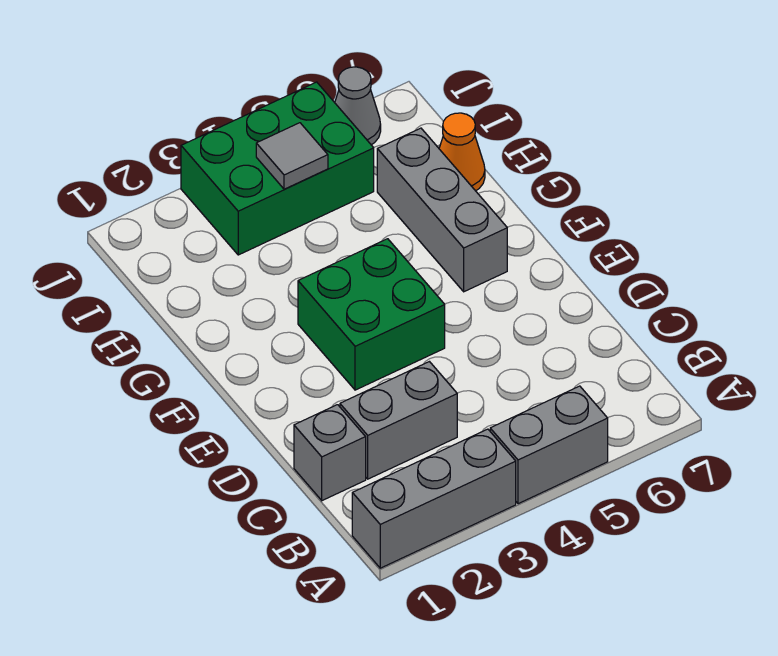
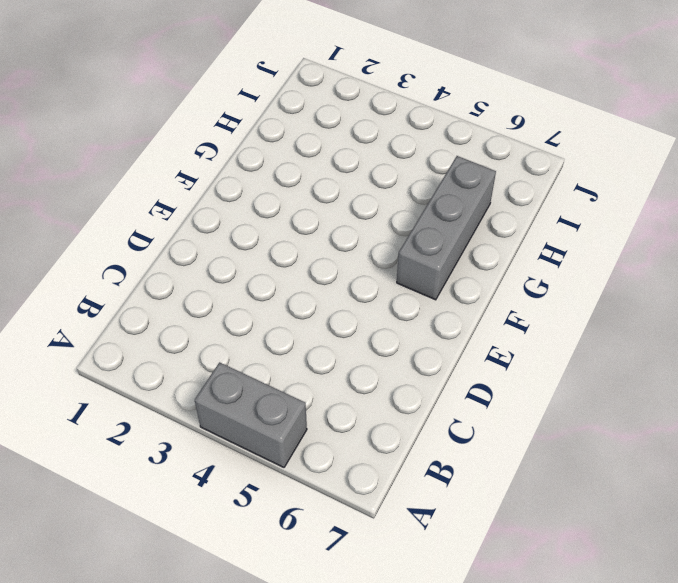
none -> grey brick A1:A3 level 1
none -> grey brick C1 level 1

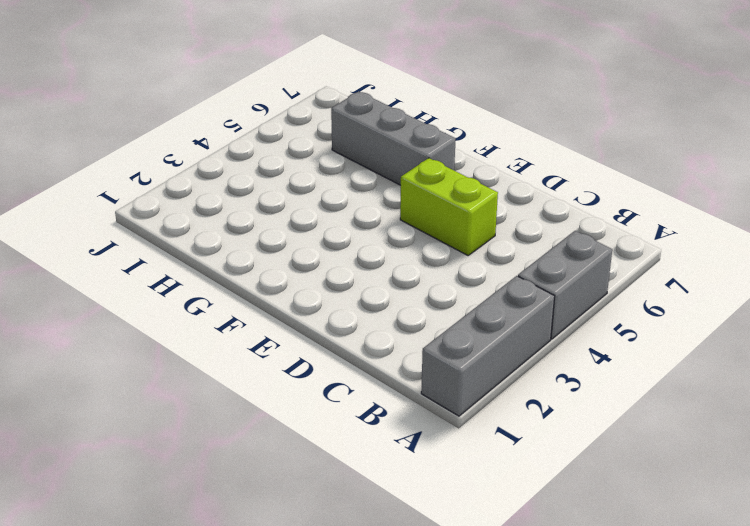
lime brick D5:E5 level 1 -> none
none -> grey brick C1 level 1
none -> grey brick C2:C3 level 1

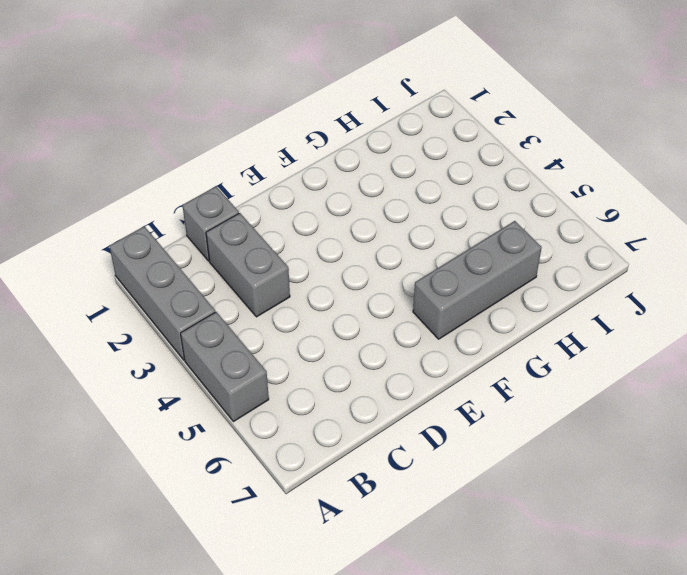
none -> green brick E3:F4 level 1
none -> orange cone H7 level 1

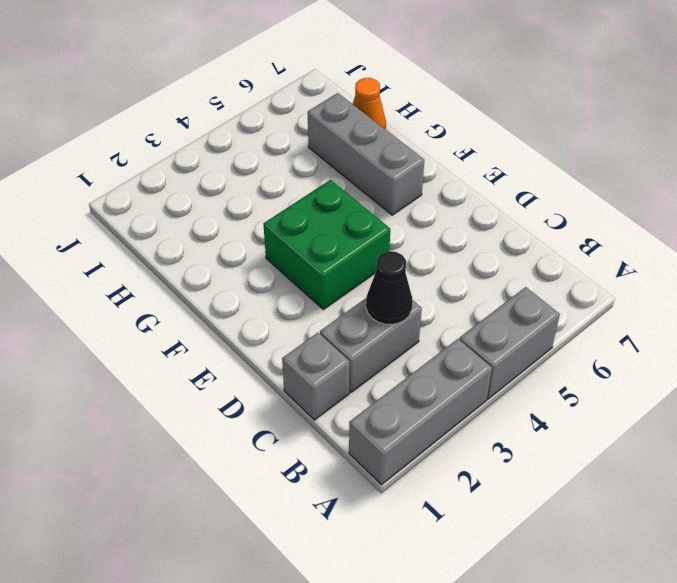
black cone C3 level 2 -> none
none -> green brick I3:J5 level 1
none -> grey cone J6 level 1

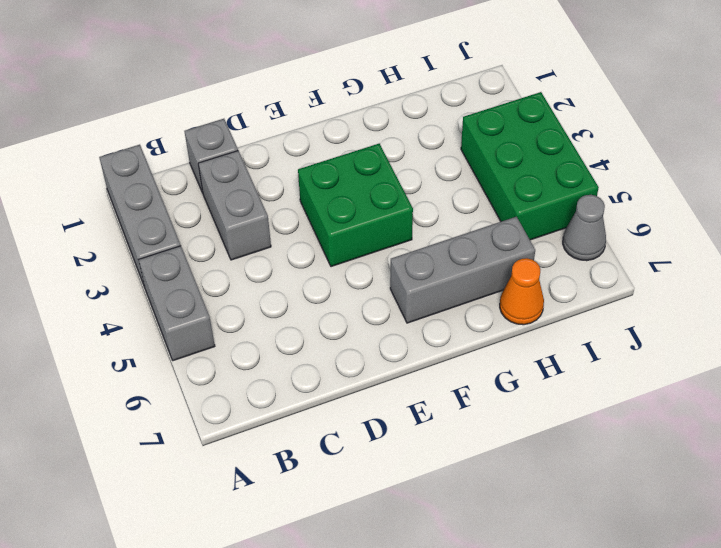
none -> grey tile I4 level 2

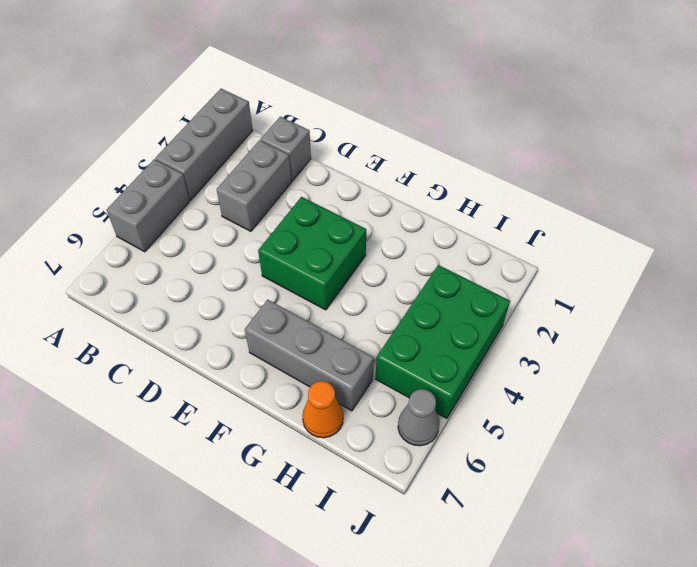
none -> grey tile I4 level 2

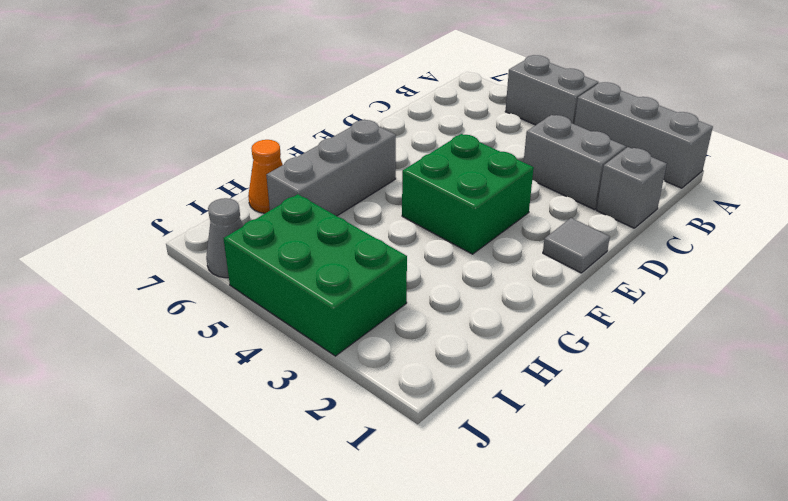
grey tile E1 level 1 -> grey tile I4 level 2

